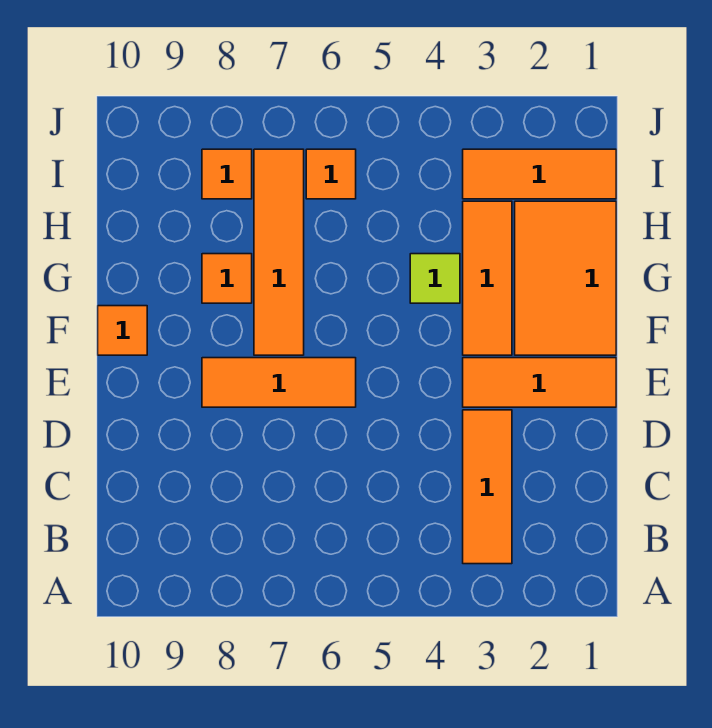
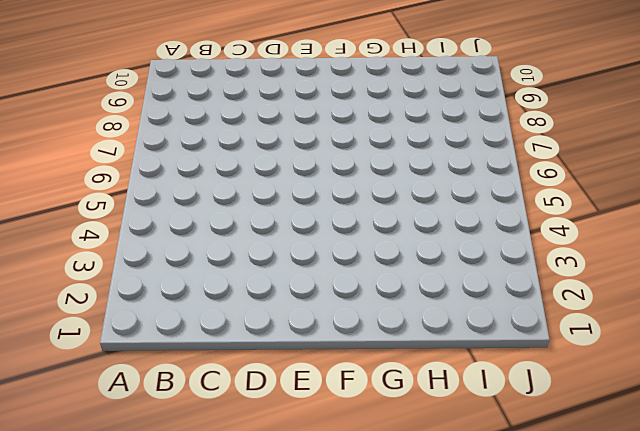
none -> orange tile B3:D3 level 1
none -> orange tile E1:E3 level 1
none -> orange tile E6:E8 level 1

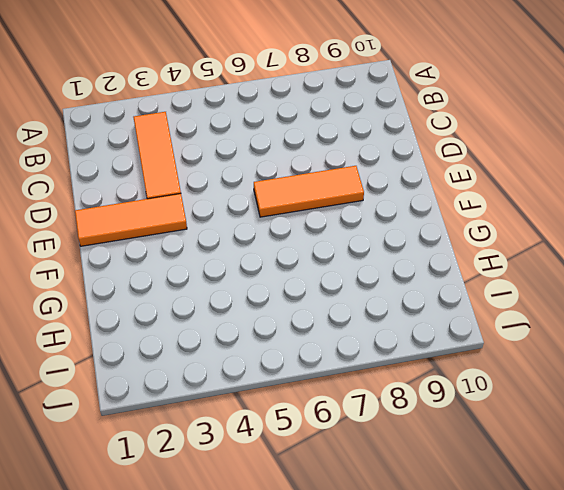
none -> orange tile F1:H2 level 1
none -> orange tile F3:H3 level 1
none -> orange tile F7:I7 level 1

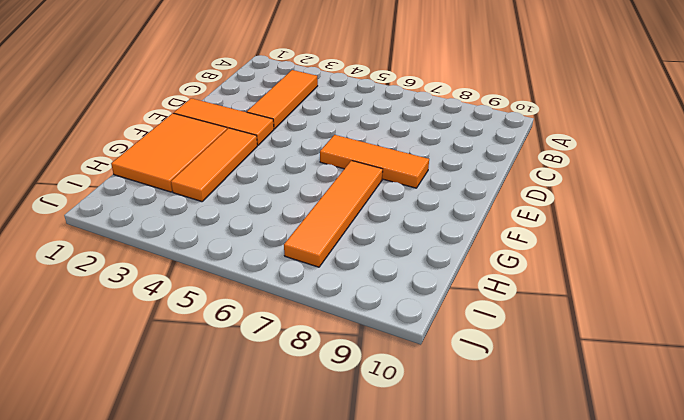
none -> orange tile F10 level 1
none -> lime tile G4 level 1
none -> orange tile G8 level 1

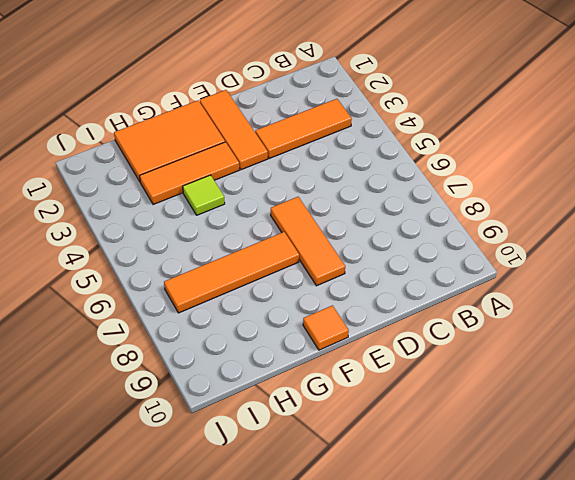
none -> orange tile G8 level 1
none -> orange tile I1:I3 level 1
none -> orange tile I6 level 1

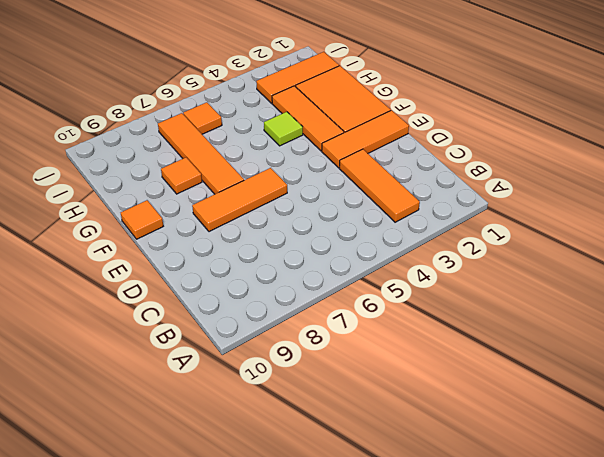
none -> orange tile I8 level 1

